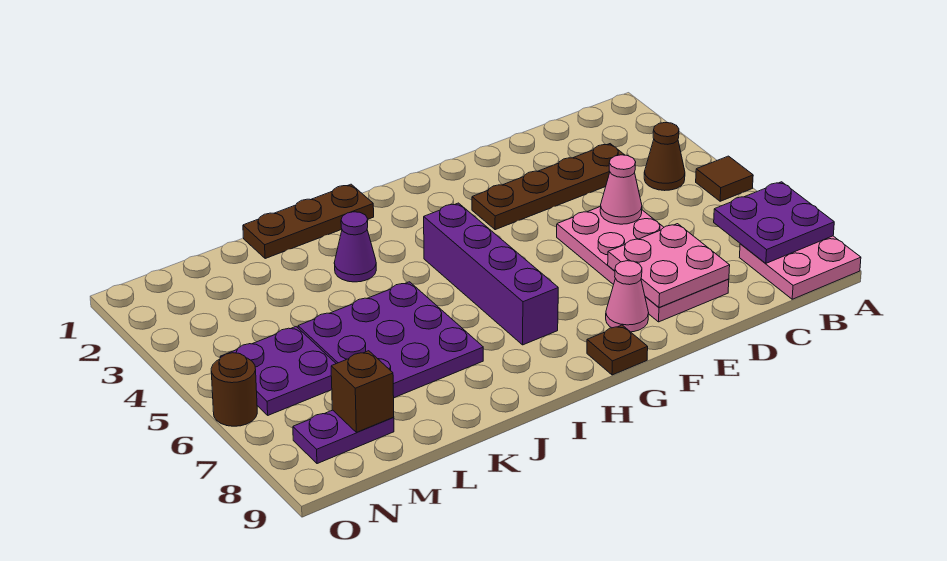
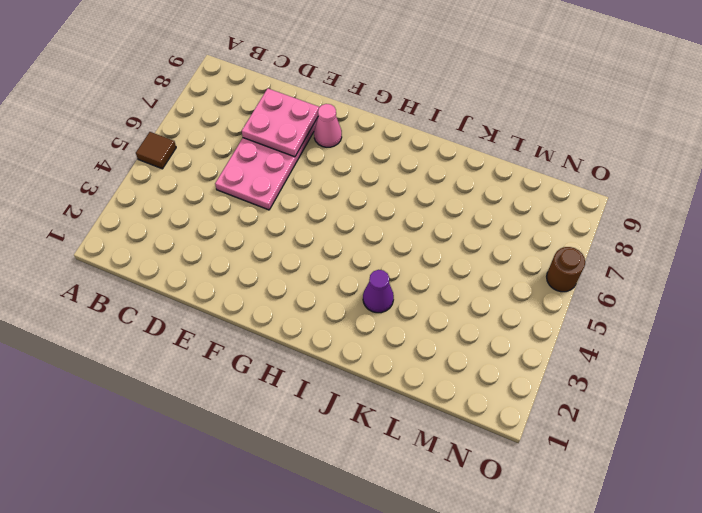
none -> pink plate A8:B9 level 1
none -> brown cone B4 level 1
none -> brown plate C3:F3 level 1

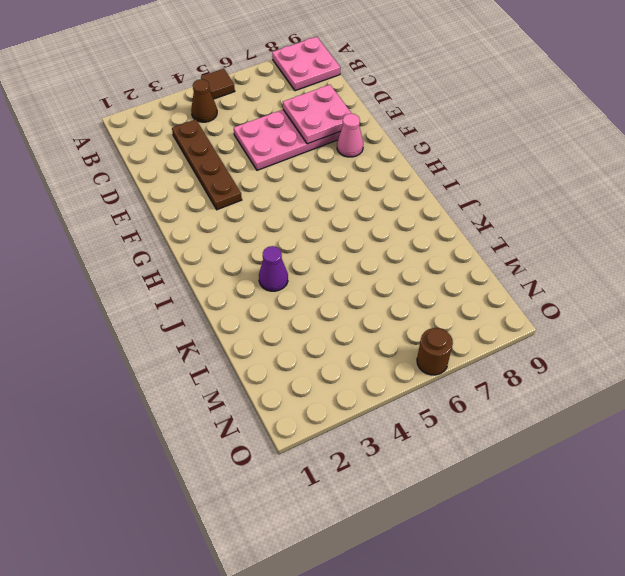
none -> brown plate G9 level 1
none -> purple brick H4:H7 level 1
none -> brown plate I1:K1 level 1

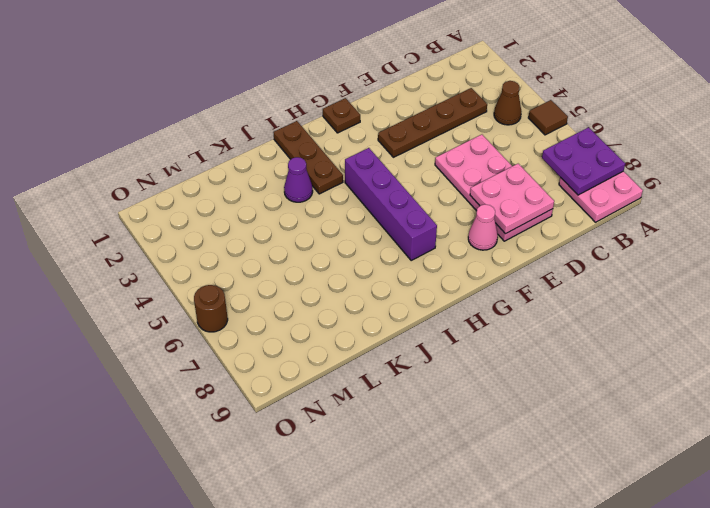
brown plate G1 level 1 -> brown plate G9 level 1
brown plate I1:I3 level 1 -> brown plate I1:K1 level 1
none -> purple plate J5:L7 level 1
none -> purple plate M5:N6 level 1
none -> purple plate M8:N8 level 1

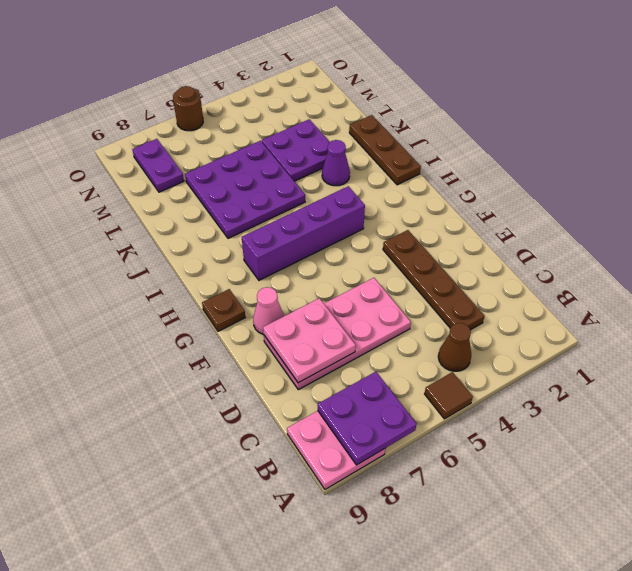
purple plate K3:L4 level 1 -> purple plate M5:N6 level 1
none -> pink cone D5 level 2
none -> brown brick M8 level 2

